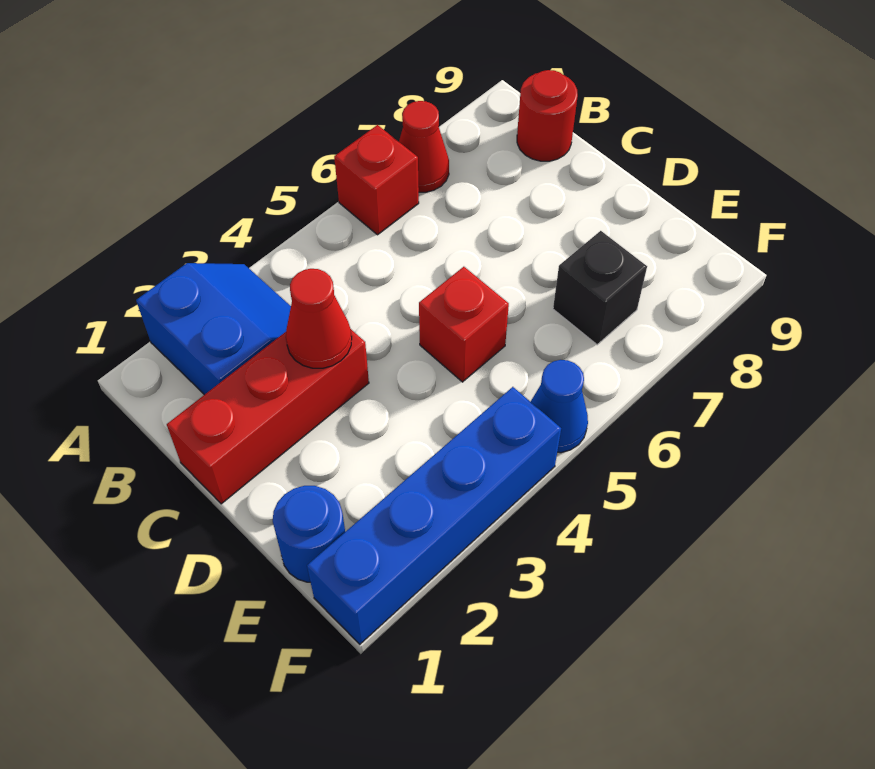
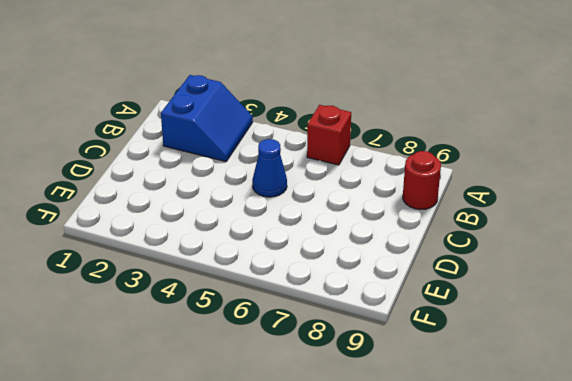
blue cone C5 level 1 -> blue cone F5 level 1
none -> red cone A7 level 1
none -> red brick C1:C3 level 1

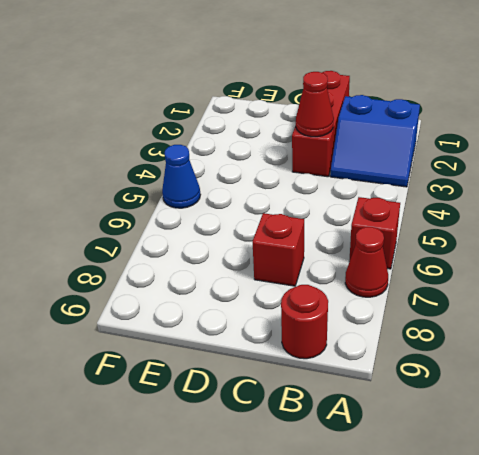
red brick C7 level 1 -> red brick D5 level 1
none -> blue round brick E1 level 1
none -> black brick E7 level 1

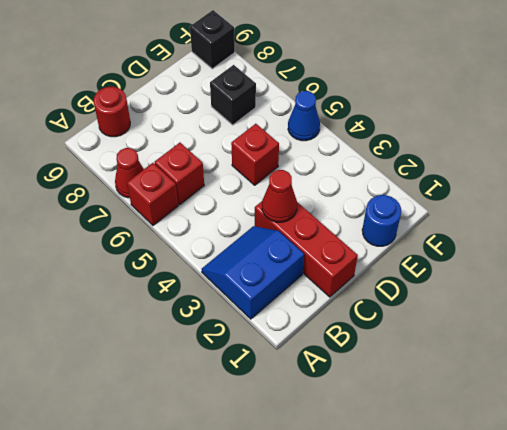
red brick B6 level 1 -> none
black brick F9 level 1 -> none
none -> blue brick F1:F4 level 1

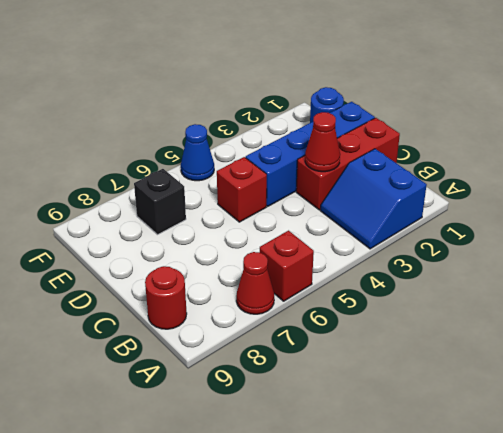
blue brick D1:D4 level 1 -> blue brick F1:F4 level 1

